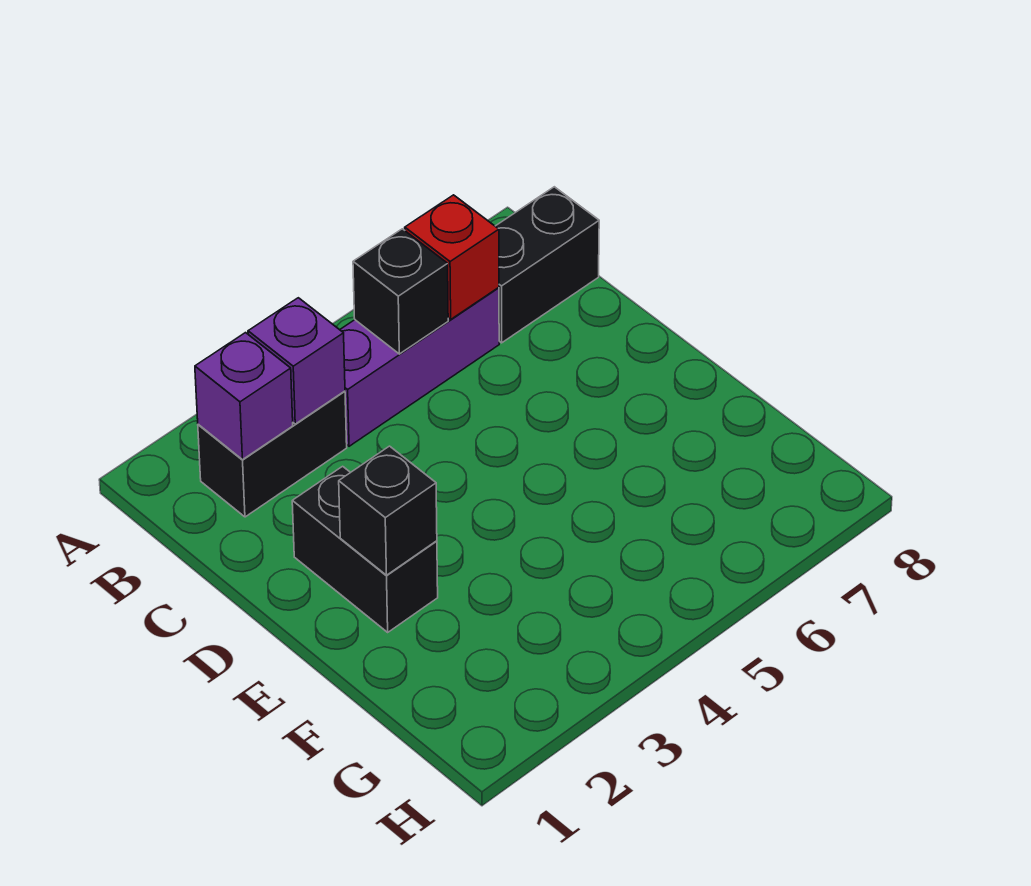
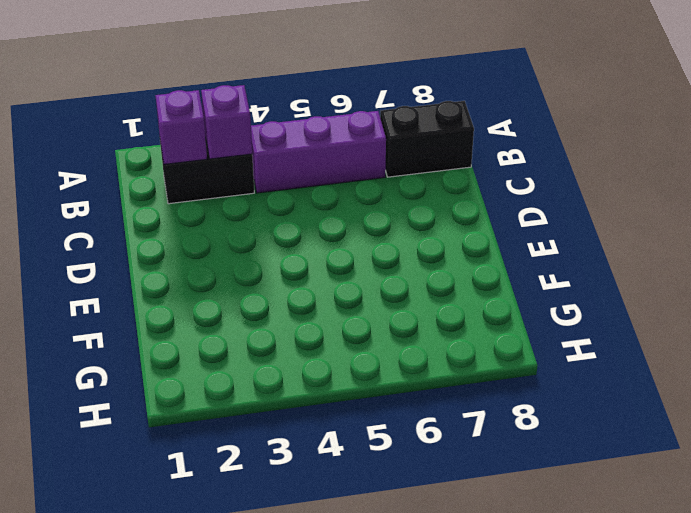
none -> black brick D2:E2 level 1
none -> black brick B5 level 2

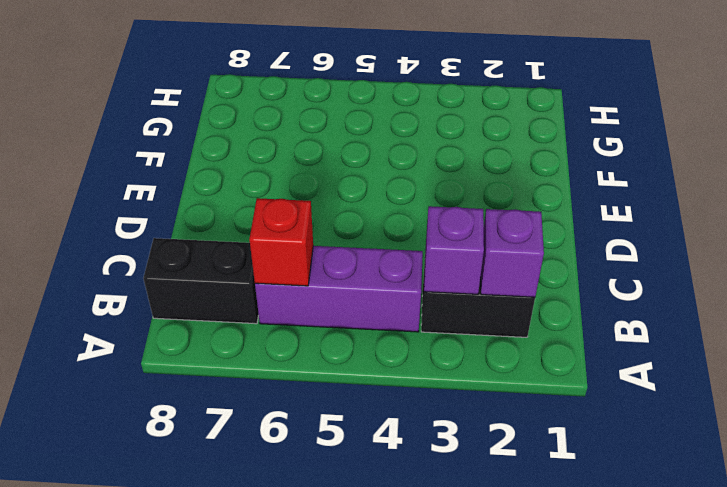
none -> black brick D2:E2 level 1
none -> black brick B5 level 2

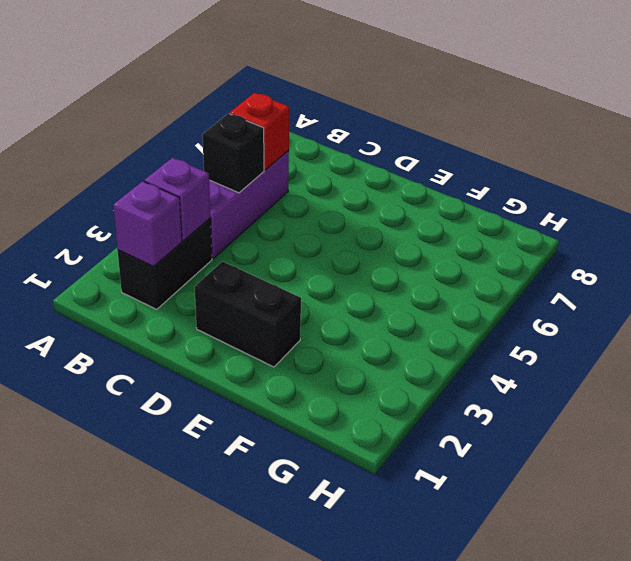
none -> black brick B7:B8 level 1
none -> black brick E2 level 2

